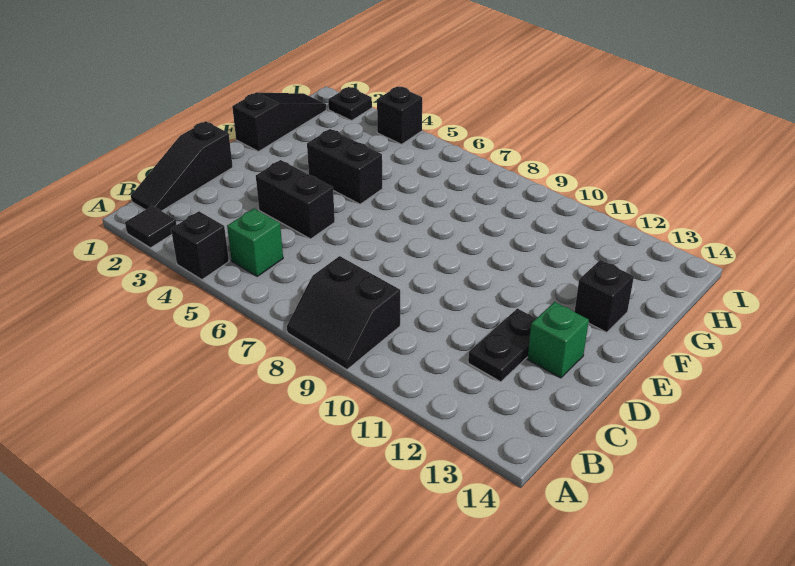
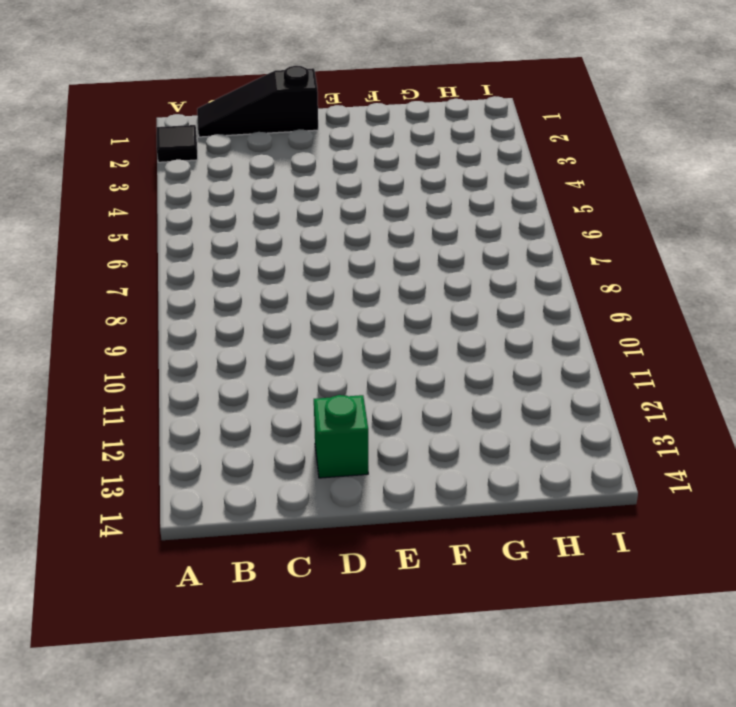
none -> black brick A4 level 1
none -> black slope A8:B9 level 1 top B
none -> green brick B5 level 1

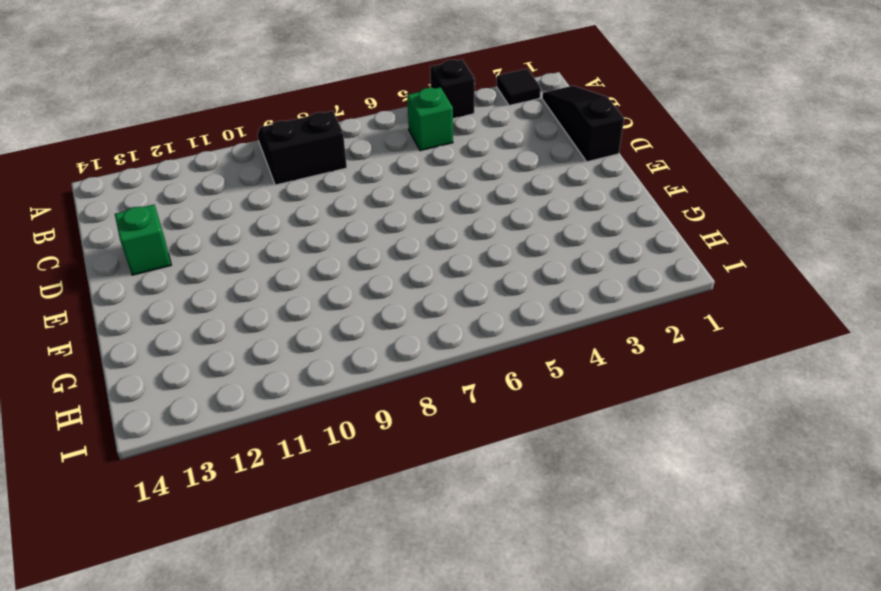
none -> black plate C12:D12 level 1
none -> black brick D4:D5 level 1
none -> black slope F1:H1 level 1 top F

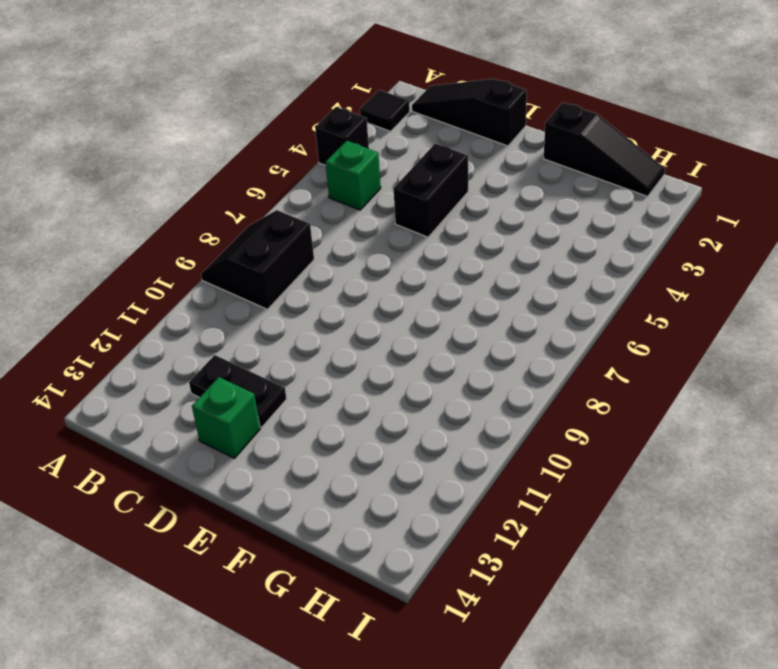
none -> black brick F4:F5 level 1
none -> black brick F13 level 1
none -> black plate I2 level 1

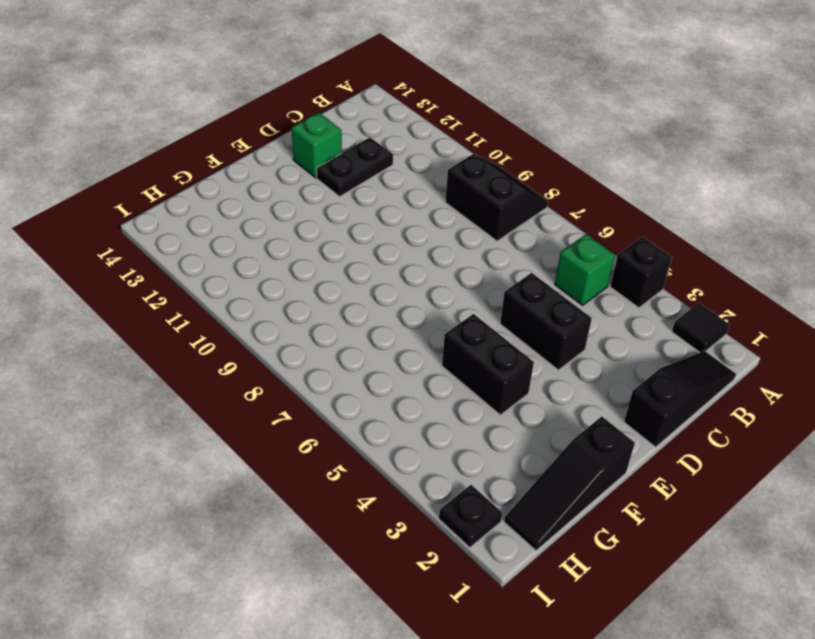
none -> black brick F13 level 1
none -> black brick I4 level 1

